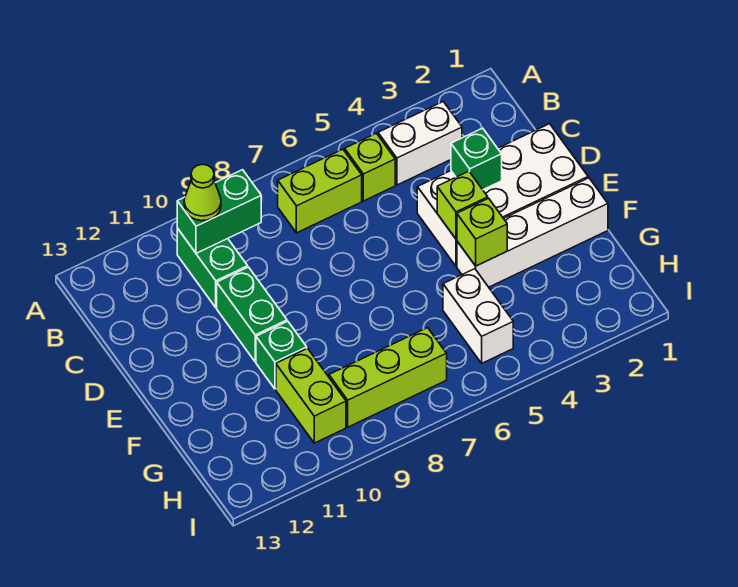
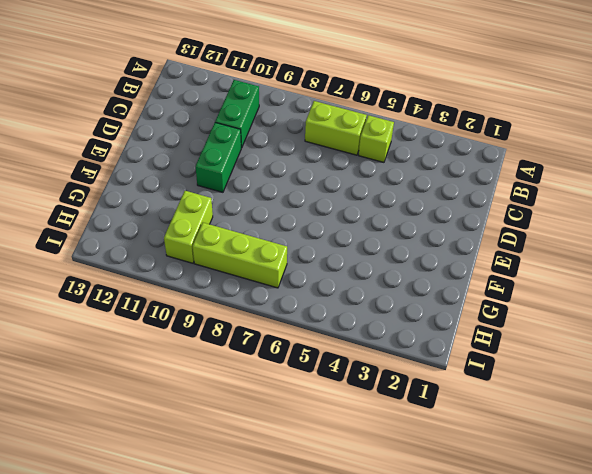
none -> white brick B3:B4 level 1
none -> white brick D1:E4 level 1
none -> white brick F1:F4 level 1

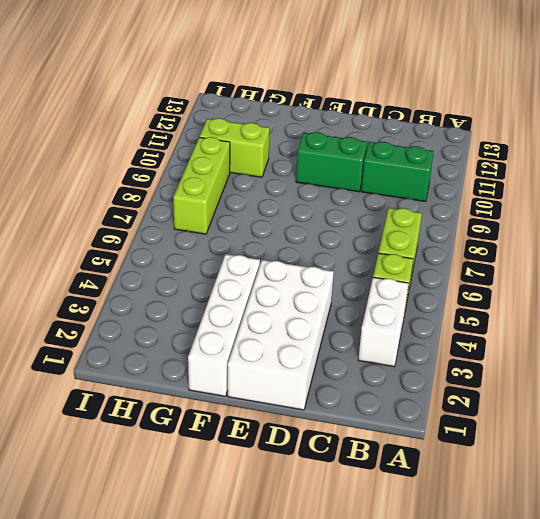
none -> green brick F10 level 1
none -> white brick G5:H5 level 1
none -> green brick B9:B10 level 2

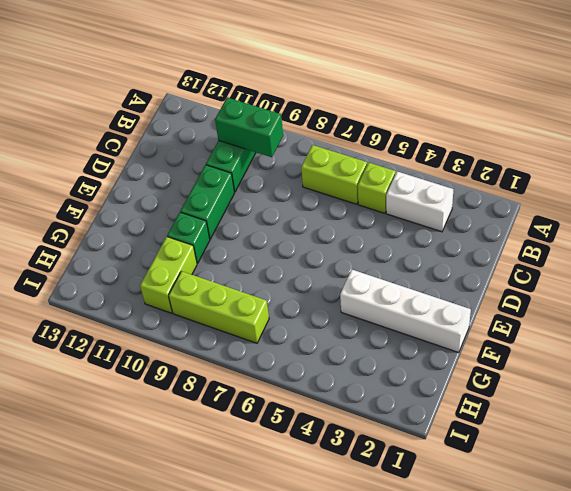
none -> white brick D1:E4 level 1
none -> white brick G5:H5 level 1
none -> green brick D3 level 2

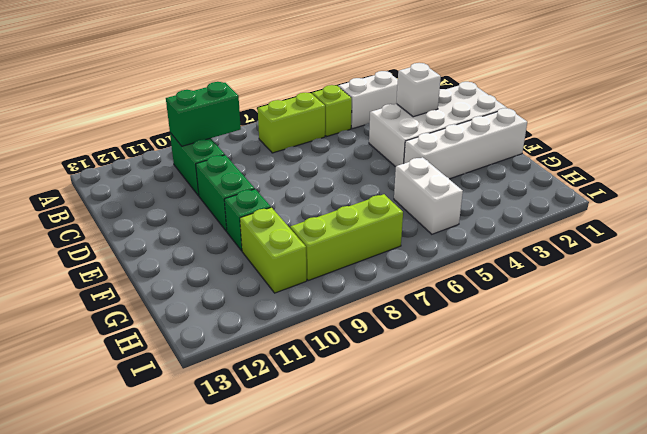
white brick D3 level 2 -> green brick D3 level 2
none -> lime brick E4 level 2
none -> lime brick F4 level 2
none -> lime cone B10 level 3

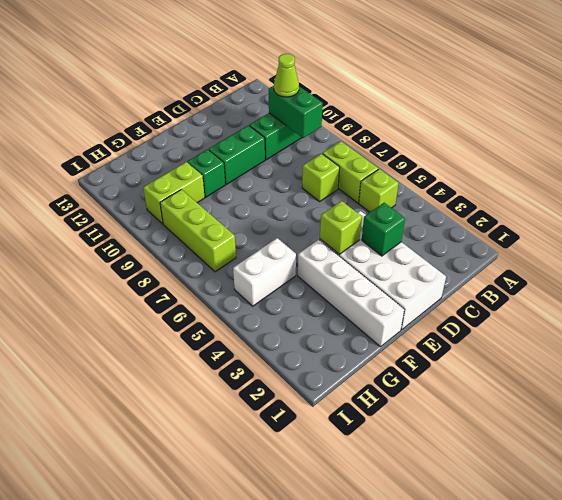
lime brick C7 level 1 -> lime brick F4 level 2
none -> white brick B3:B4 level 1

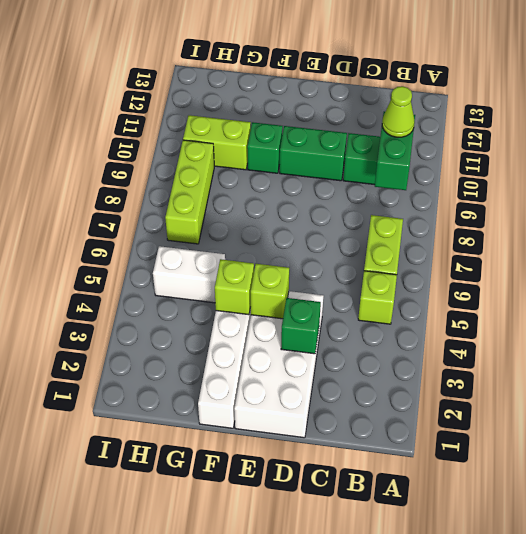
none -> white brick B3:B4 level 1

